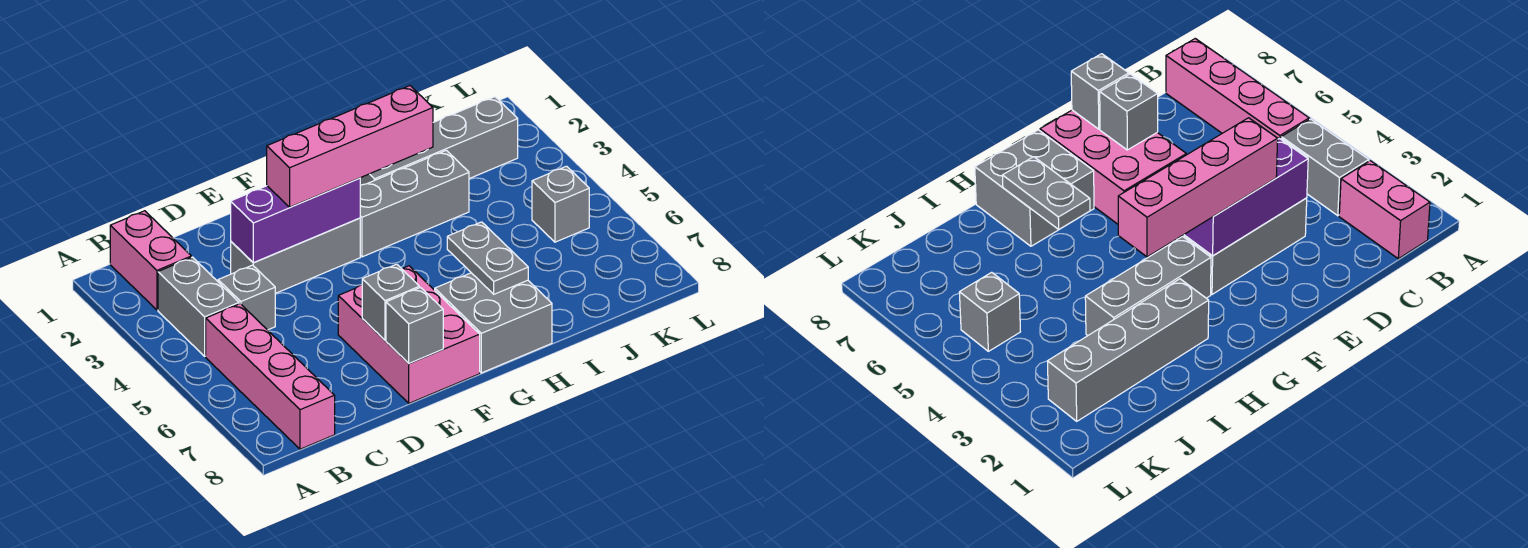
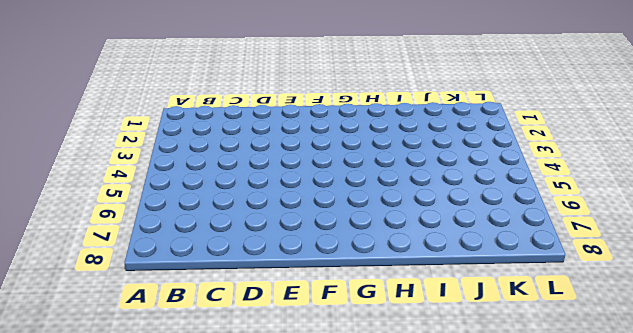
none -> pink brick B1:B2 level 1
none -> grey brick B3:B4 level 1
none -> pink brick B5:B8 level 1

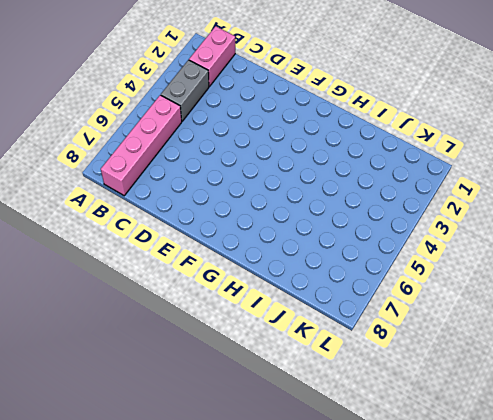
none -> grey brick C4 level 1
none -> grey brick D3:F3 level 1
none -> pink brick E6:F8 level 1

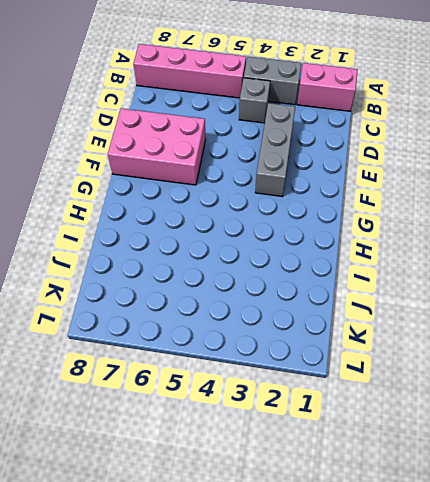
none -> grey brick G3:I3 level 1
none -> grey brick G7:H8 level 1
none -> grey brick H2:K2 level 1

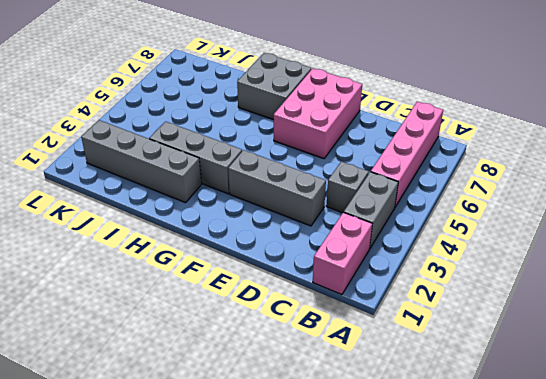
none -> grey brick K5 level 1
none -> purple brick D3:F3 level 2
none -> grey brick E7 level 2

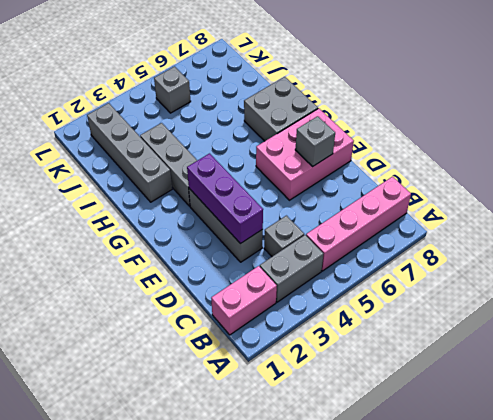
none -> grey brick E8 level 2
none -> grey plate H6:H7 level 2
none -> pink brick E3:H3 level 3

